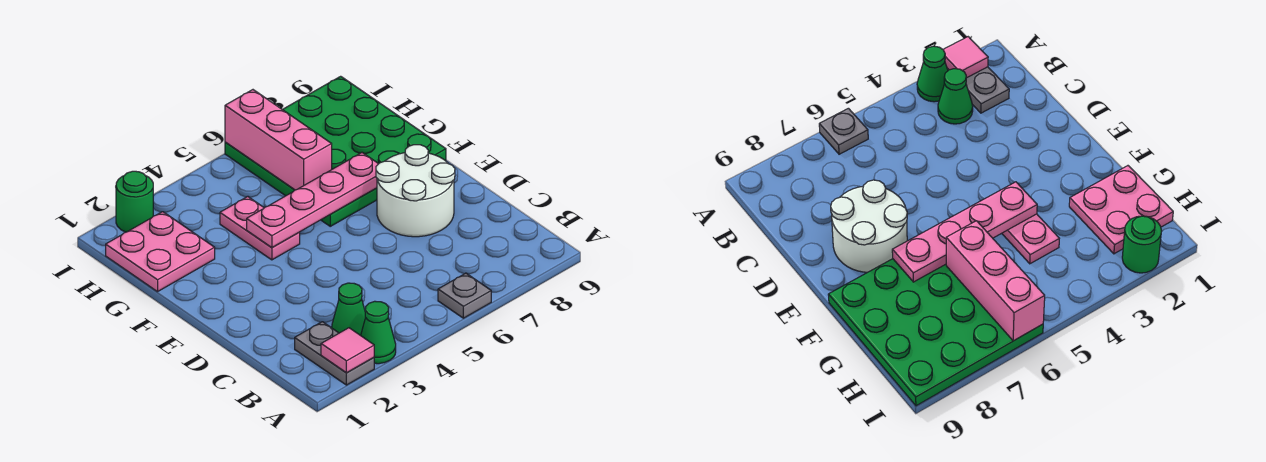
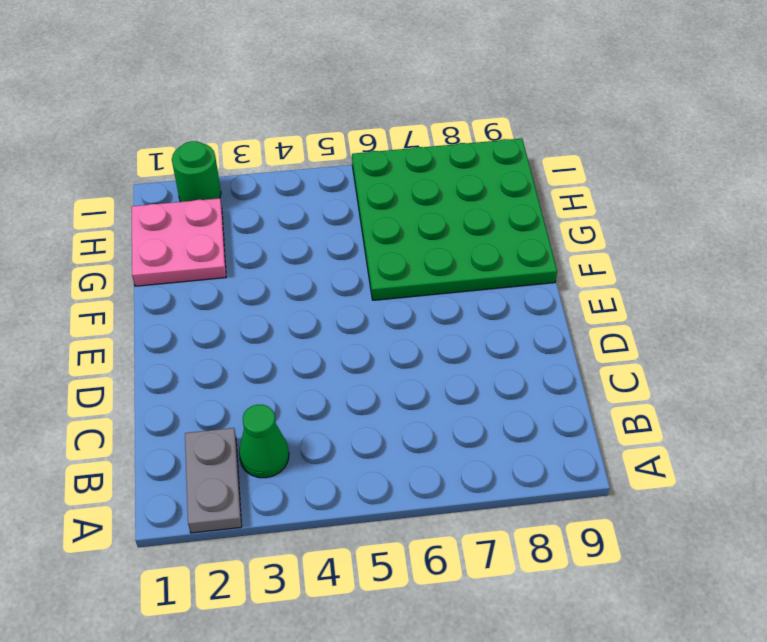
none -> green cone A3 level 1
none -> grey plate A6 level 1
none -> white round brick D7:E8 level 1

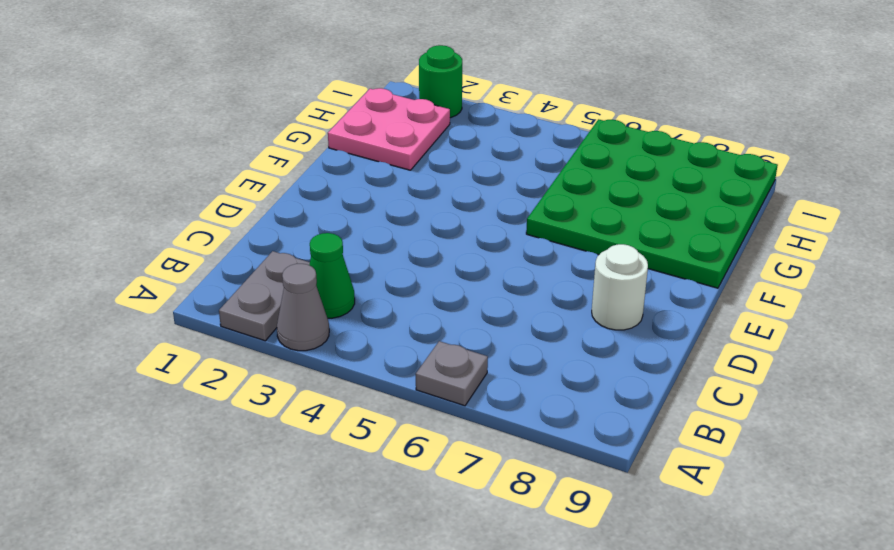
grey cone A3 level 1 -> green cone A3 level 1
white round brick D8 level 1 -> white round brick D7:E8 level 1
none -> pink plate F4:G4 level 1
none -> pink tile A2 level 2
none -> pink plate F4:F7 level 2

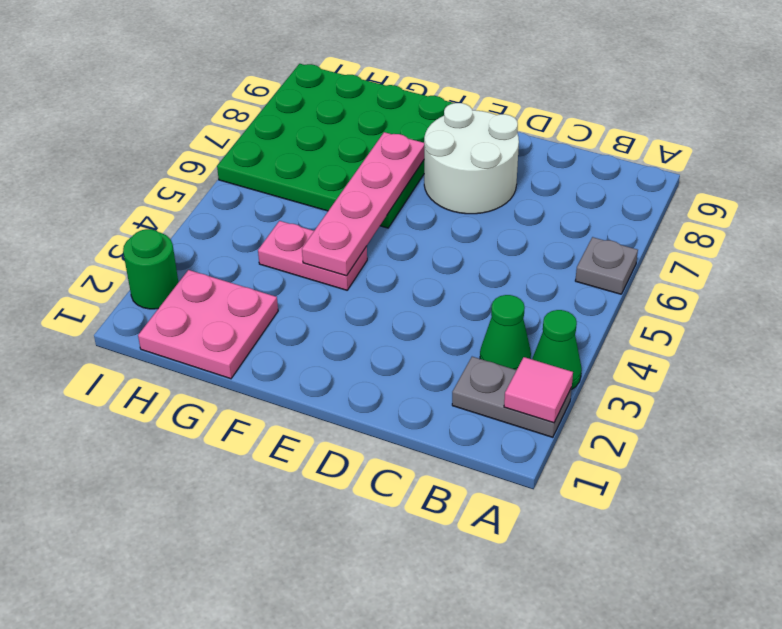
none -> pink brick G6:I6 level 2

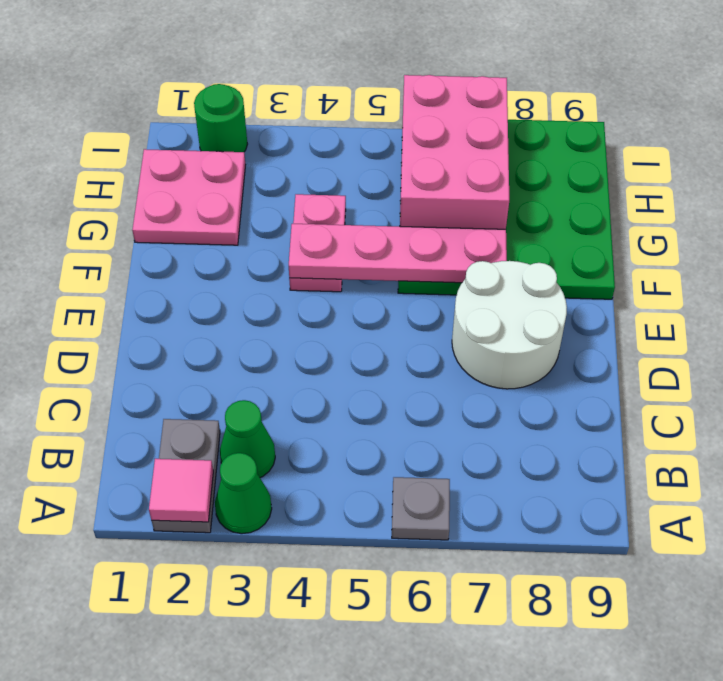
pink brick G6:I7 level 2 -> pink brick G6:I6 level 2

